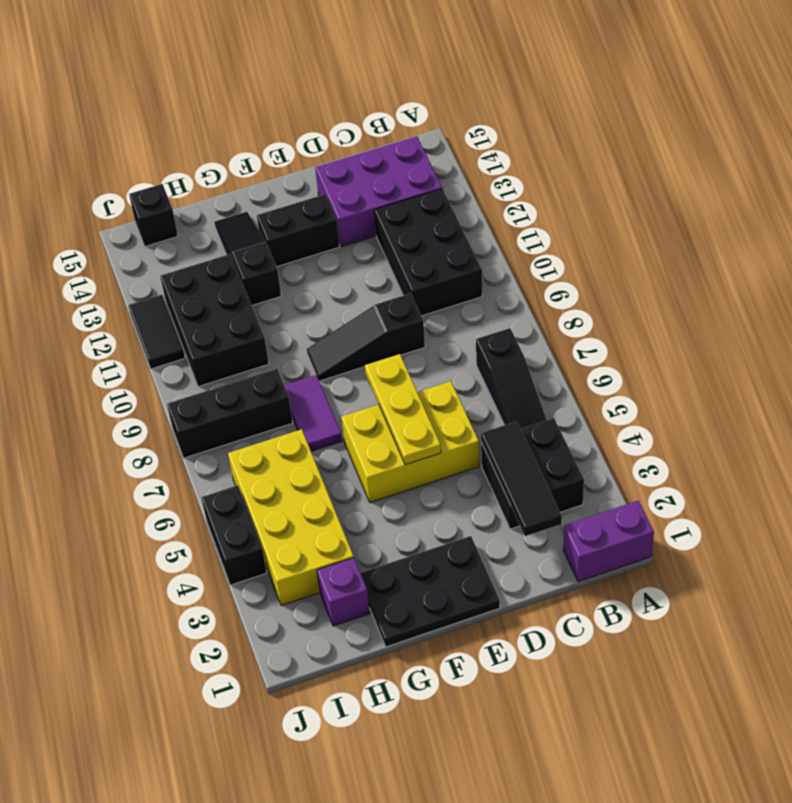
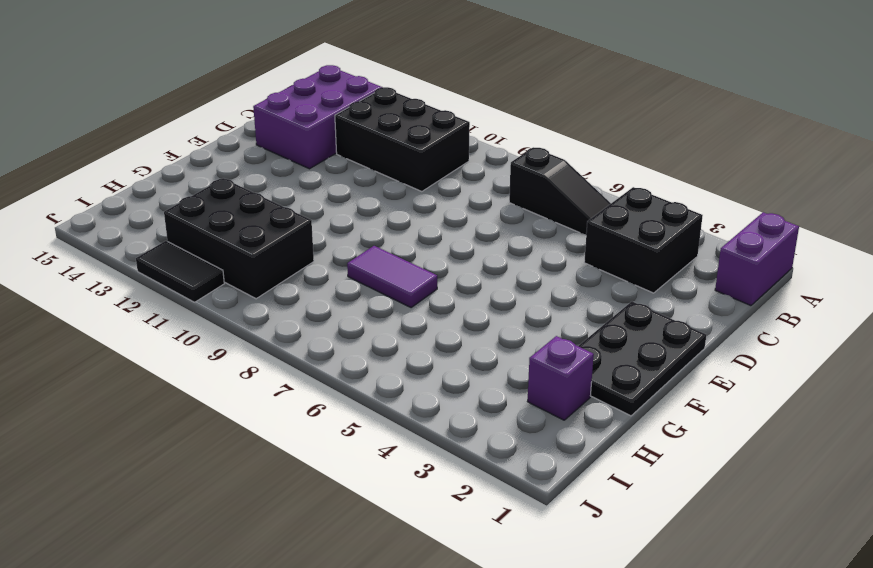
none -> yellow brick D5:F6 level 1
none -> black slope D9:F9 level 1 top D
none -> black brick E13:F13 level 1

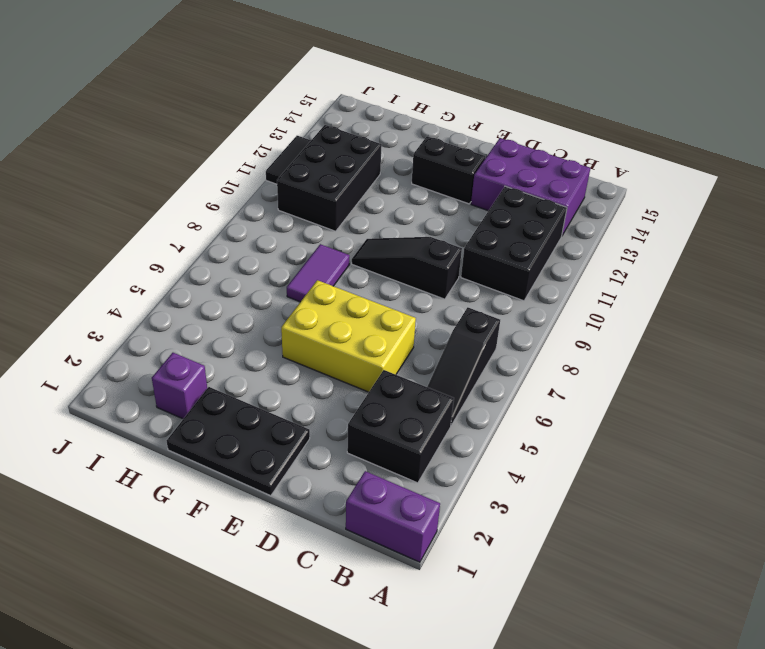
none -> black slope G12:G14 level 1 top 12
none -> yellow brick H3:I6 level 1
none -> black brick H8:J8 level 1

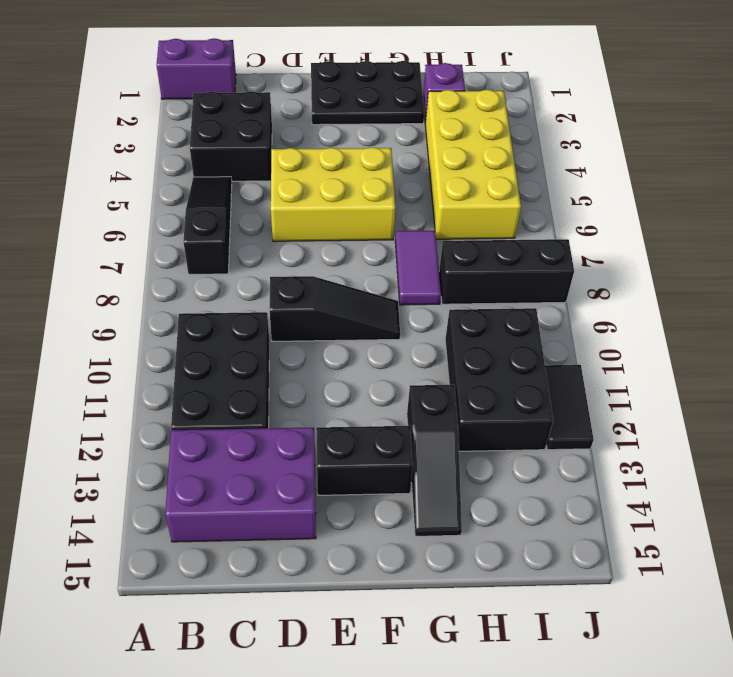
none -> black brick I15 level 1
none -> black brick J4:J5 level 1
none -> black tile C2:C4 level 2

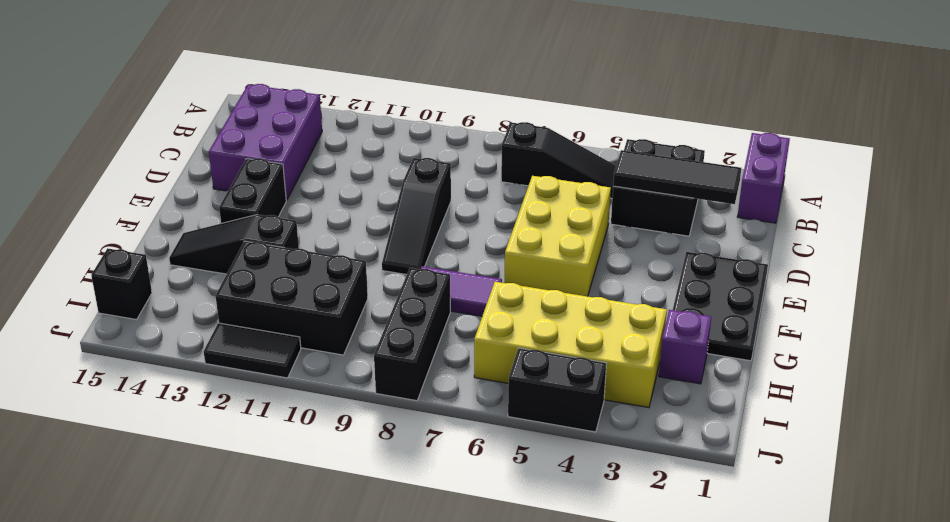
none -> black brick B10:C12 level 1
none -> yellow plate E5:E7 level 2

